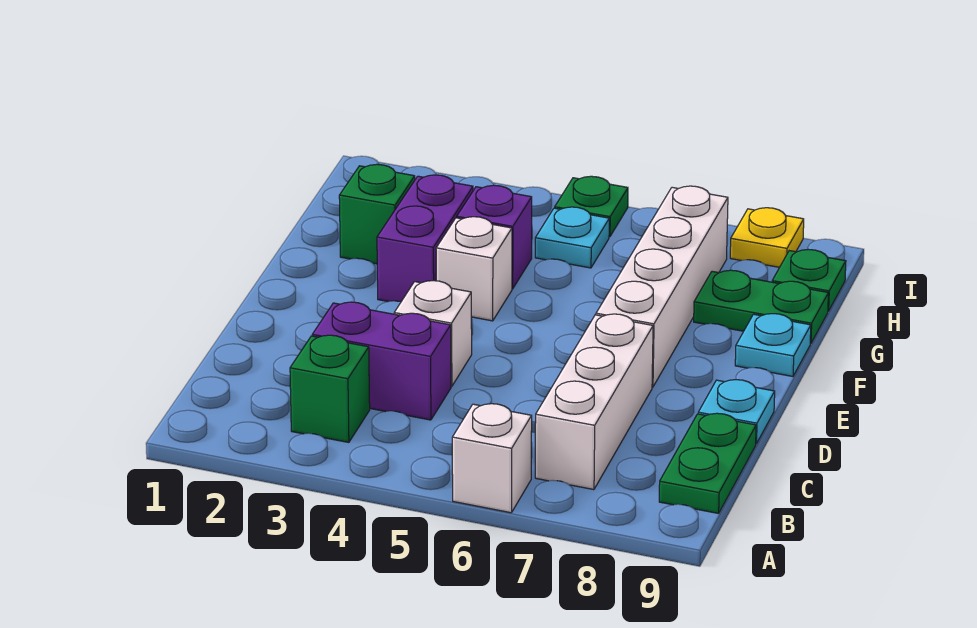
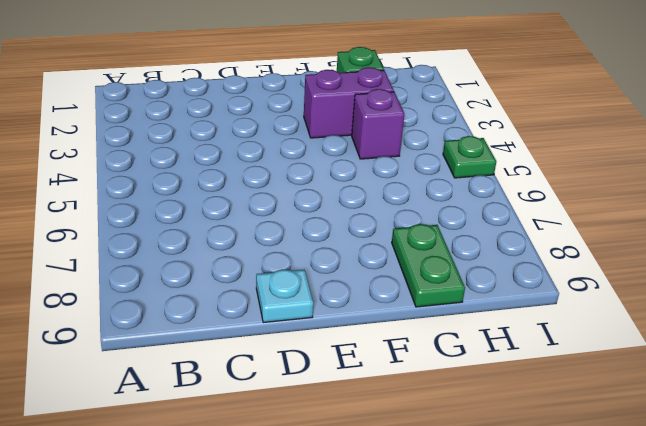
none -> white brick A6 level 1
none -> green brick B3 level 1
none -> white brick B7:D7 level 1

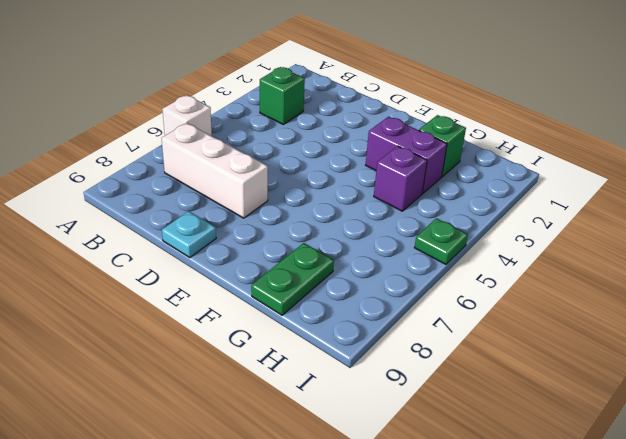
none -> green plate B9:C9 level 1
none -> purple brick C3:C4 level 1
none -> white brick D4 level 1

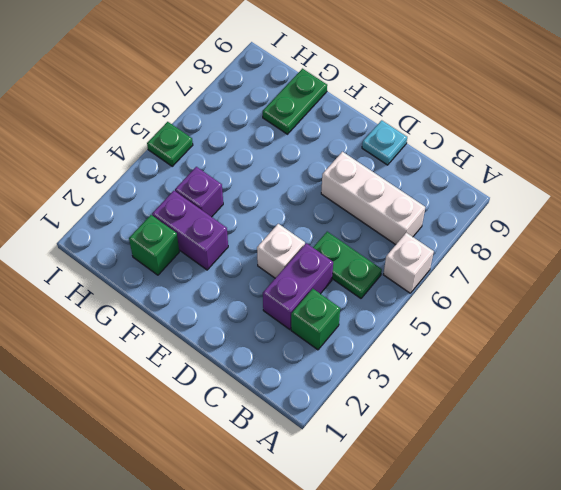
green plate B5:C5 level 1 -> green plate B9:C9 level 1
none -> white brick E7:H7 level 1
none -> white brick F4 level 1
none -> cyan plate F9 level 1

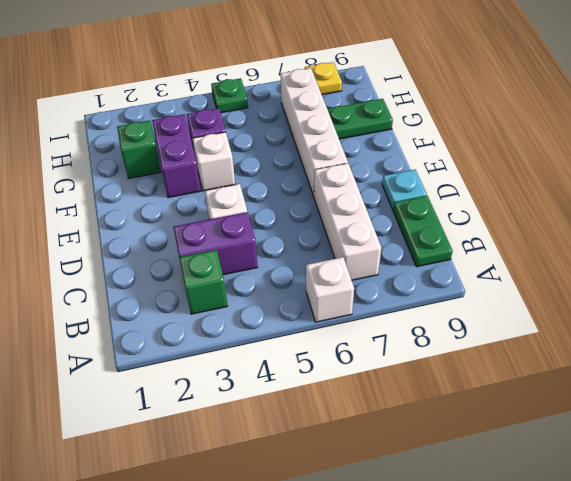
none -> cyan plate F9 level 1
none -> cyan plate H5 level 1
none -> green plate H9 level 1

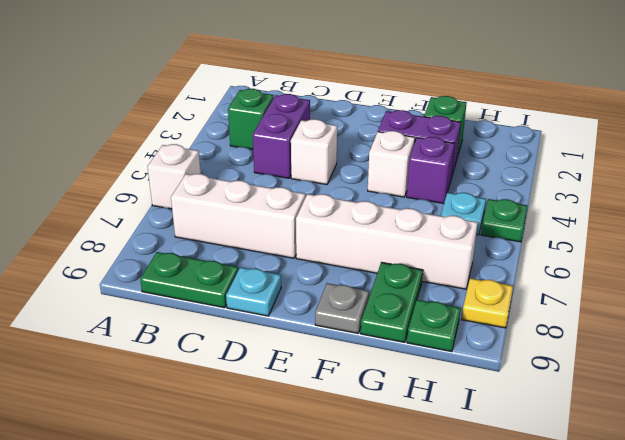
grey plate F9 level 1 -> cyan plate F9 level 1

